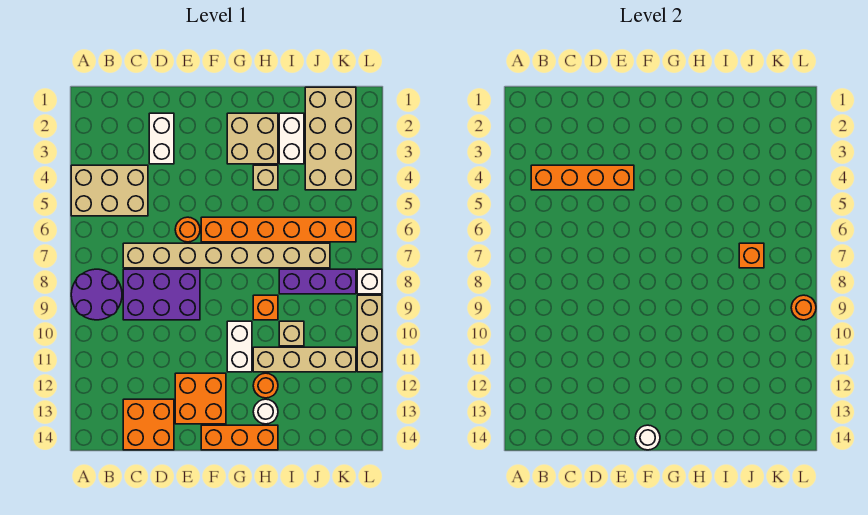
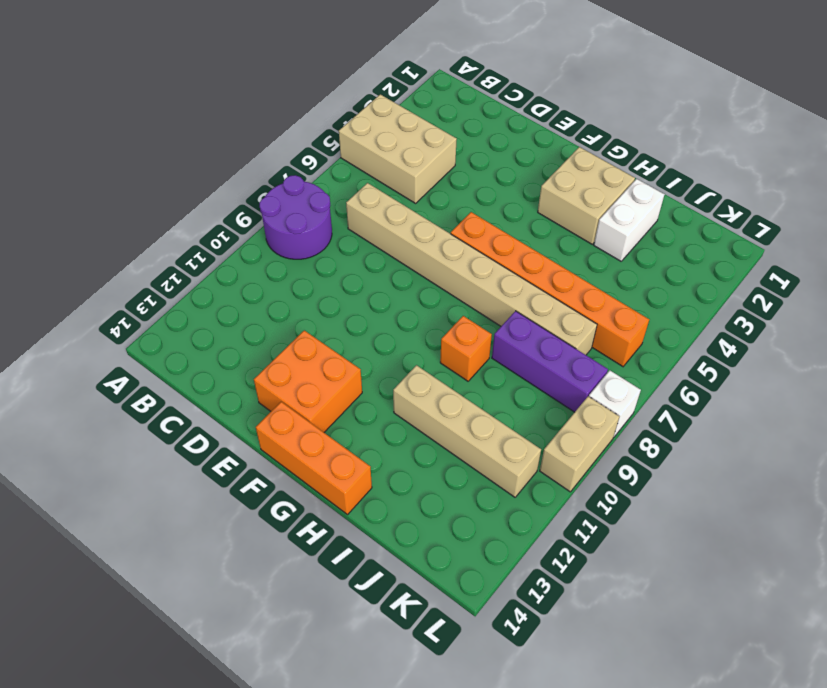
tan brick L9:L10 level 1 -> tan brick L9:L11 level 1
none -> purple brick C8:E9 level 1
none -> orange brick C13:D14 level 1
none -> white brick D2:D3 level 1

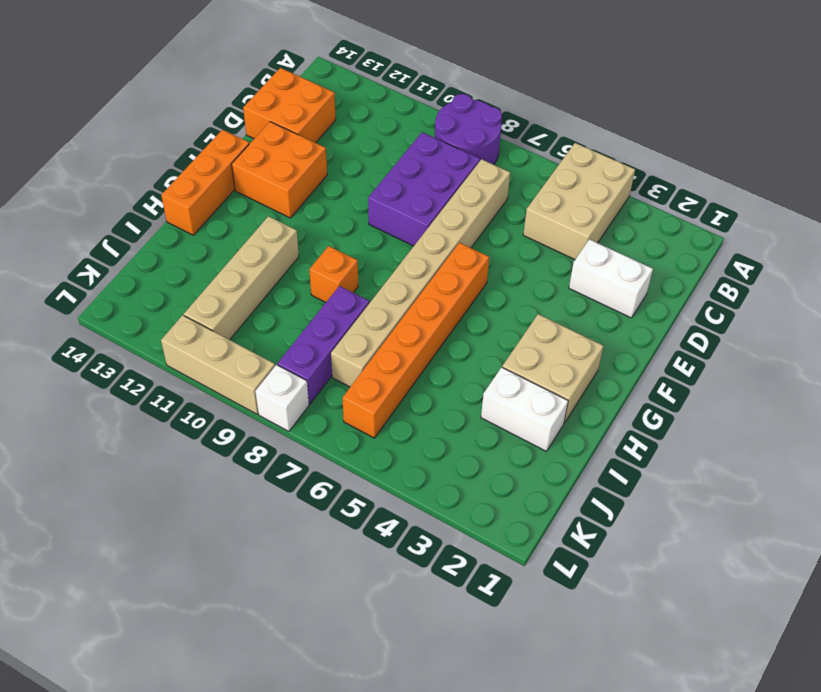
none -> orange round brick E6 level 1
none -> white brick G10:G11 level 1
none -> tan brick H4 level 1

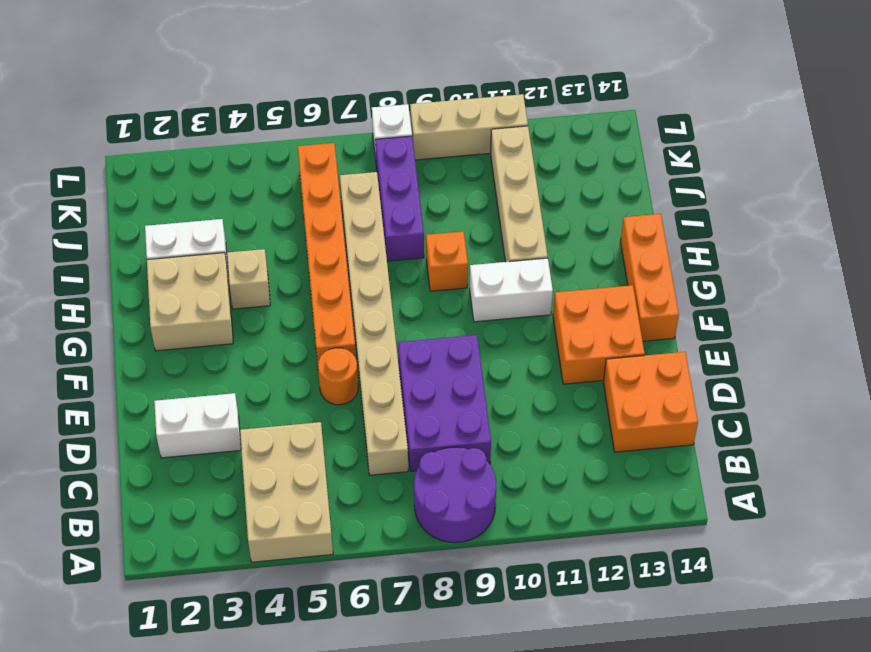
none -> orange round brick H12 level 1
none -> white round brick H13 level 1
none -> tan brick I10 level 1

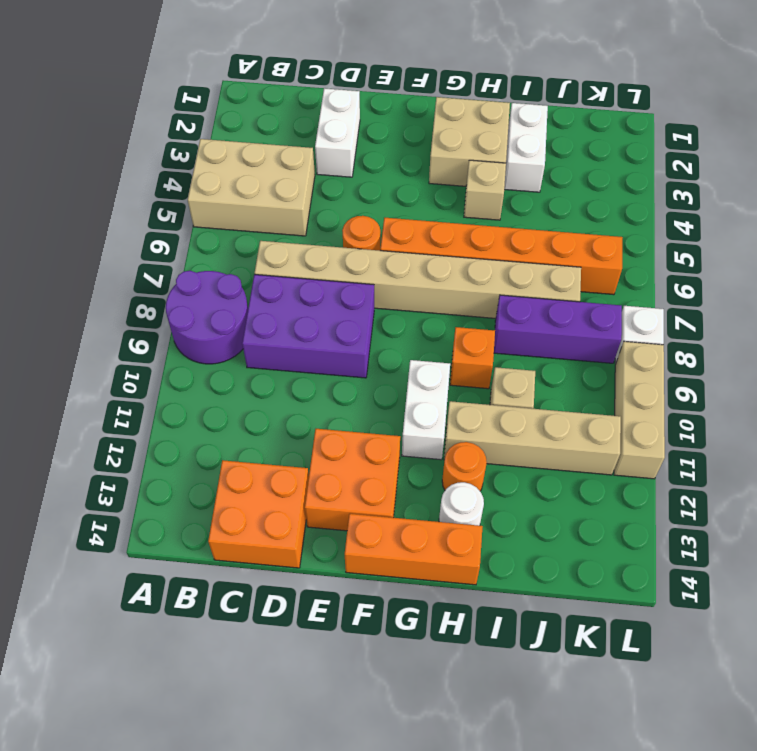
none -> tan brick J1:K4 level 1
none -> orange brick B4:E4 level 2
none -> white round brick F14 level 2

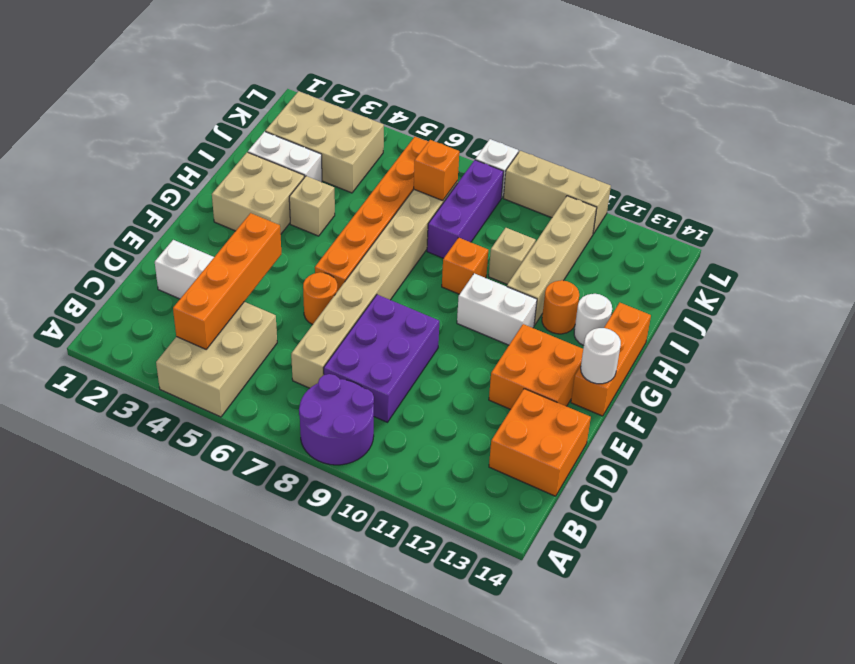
tan brick J2:K4 level 1 -> tan brick J1:K4 level 1
none -> orange round brick L9 level 2

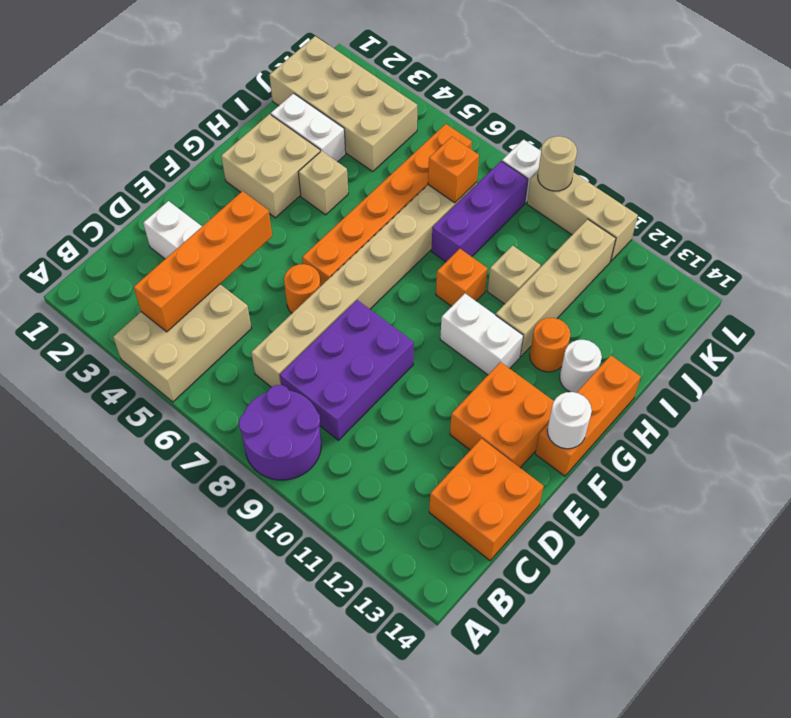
tan round brick L9 level 2 -> orange round brick L9 level 2

